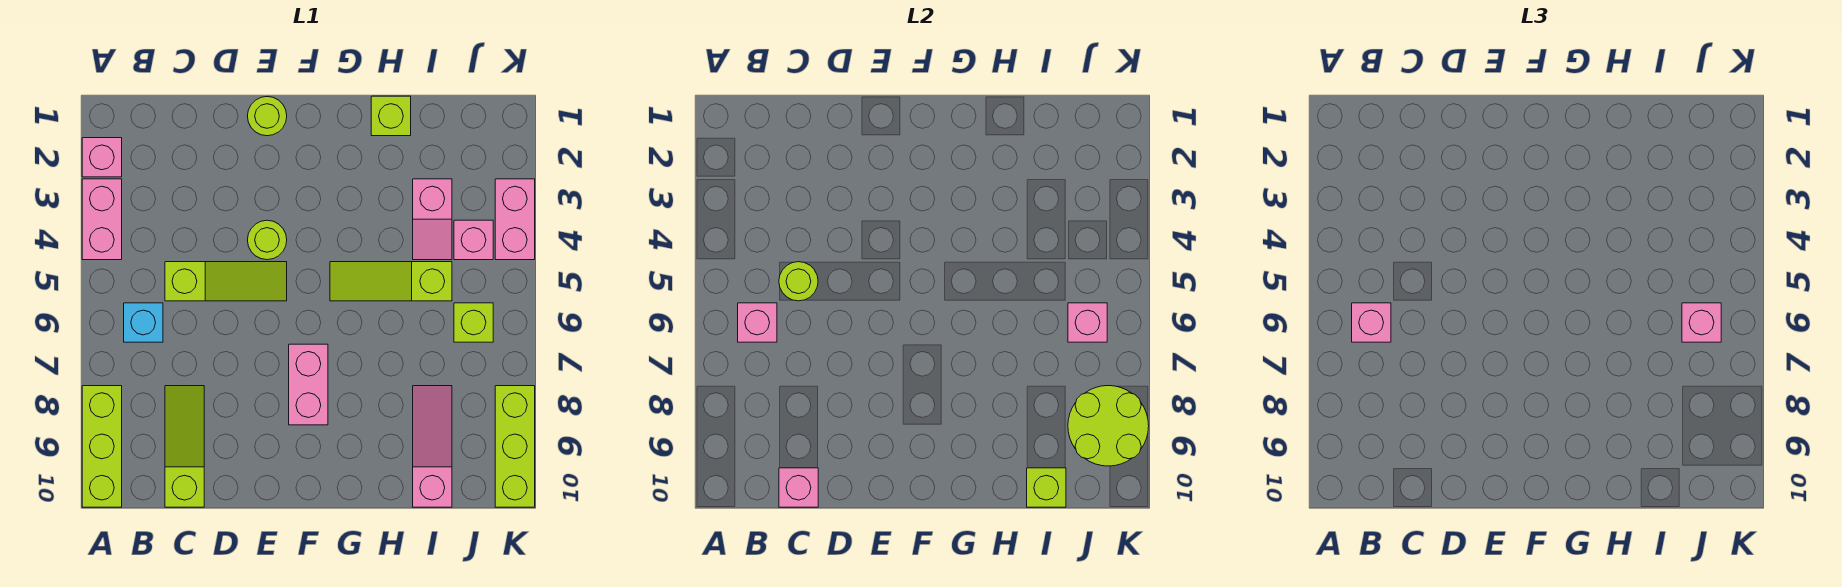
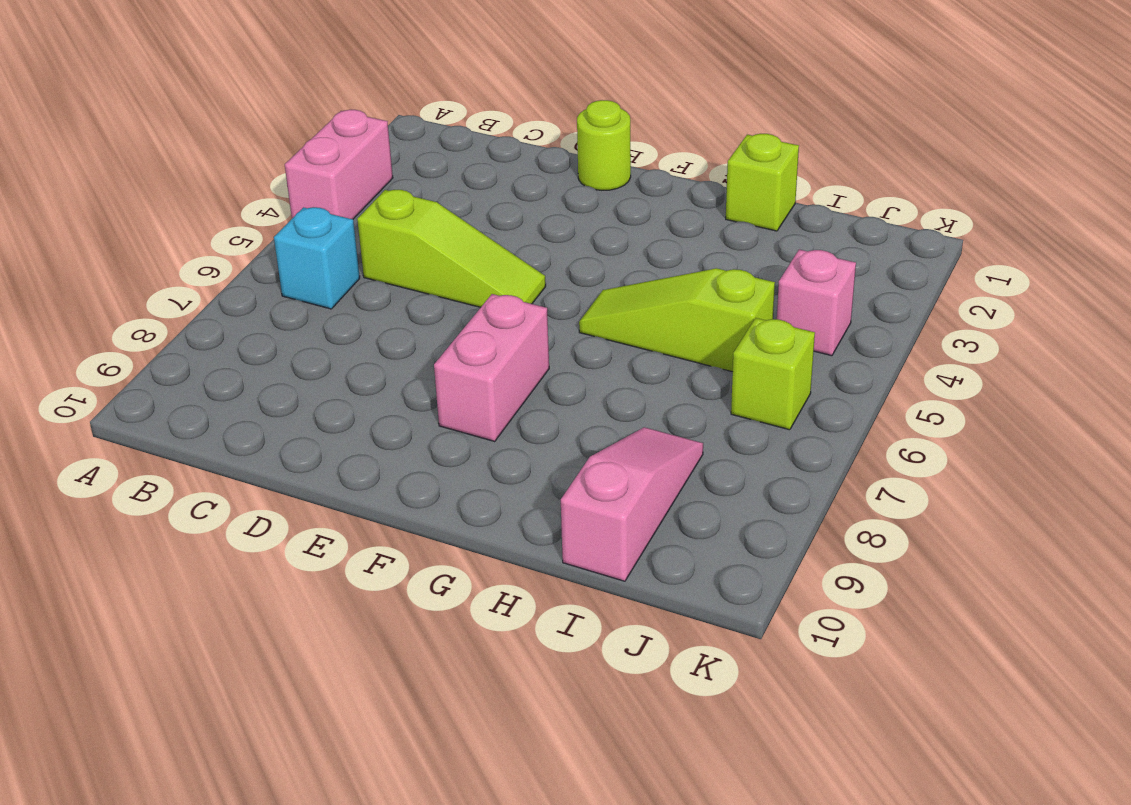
none -> pink brick A2 level 1
none -> lime brick A8:A10 level 1
none -> lime slope C8:C10 level 1 top 10

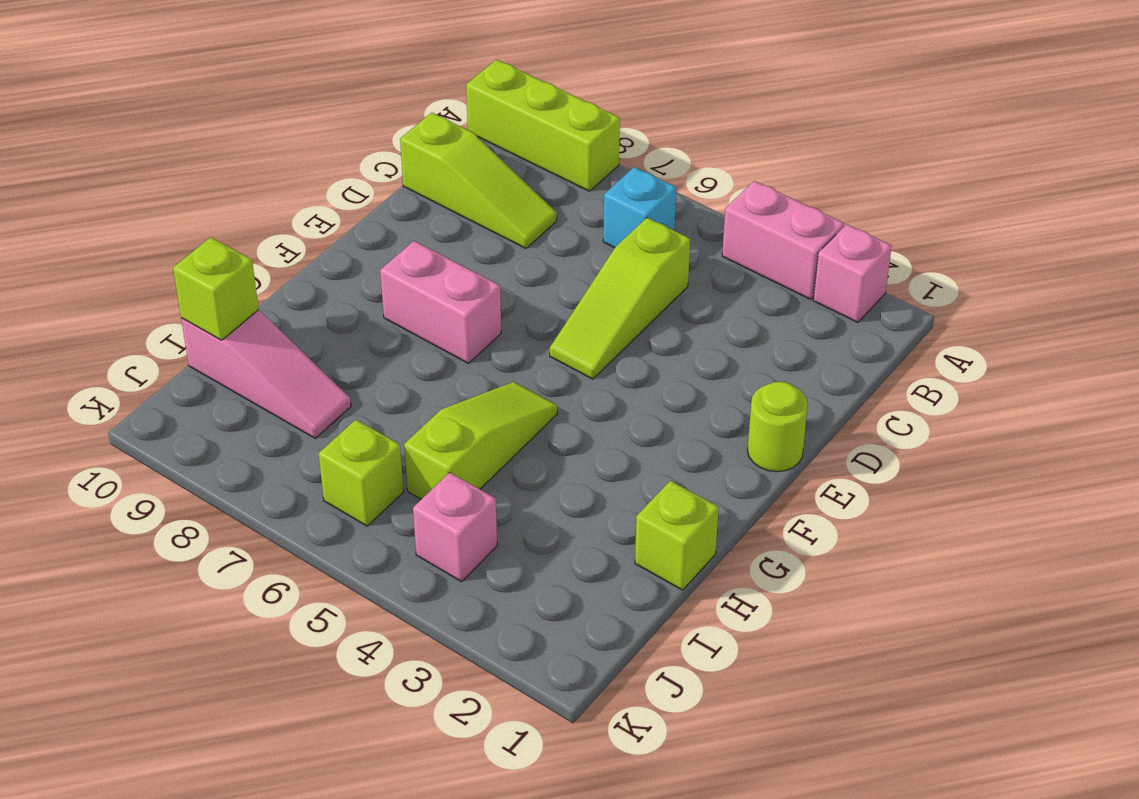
none -> lime round brick E4 level 1
none -> pink slope I3:I4 level 1 top 3
none -> pink brick K3:K4 level 1

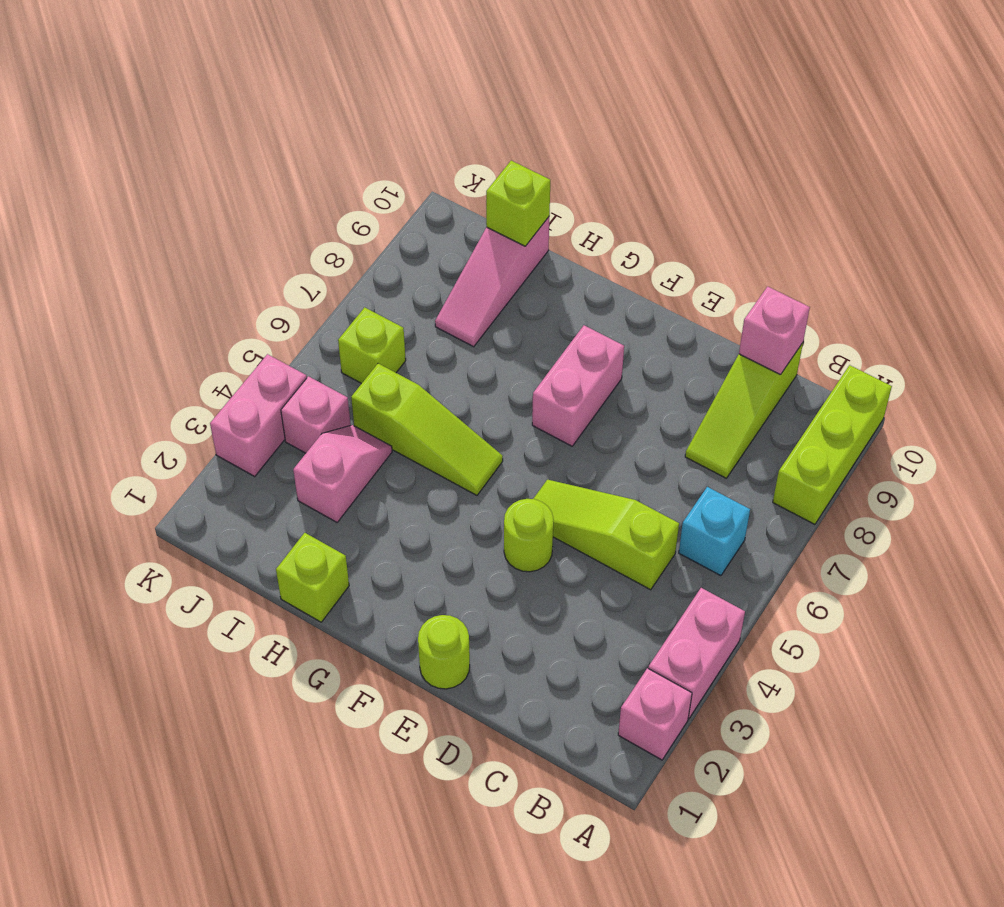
none -> lime brick K8:K10 level 1
none -> pink brick B6 level 2
none -> lime round brick C5 level 2

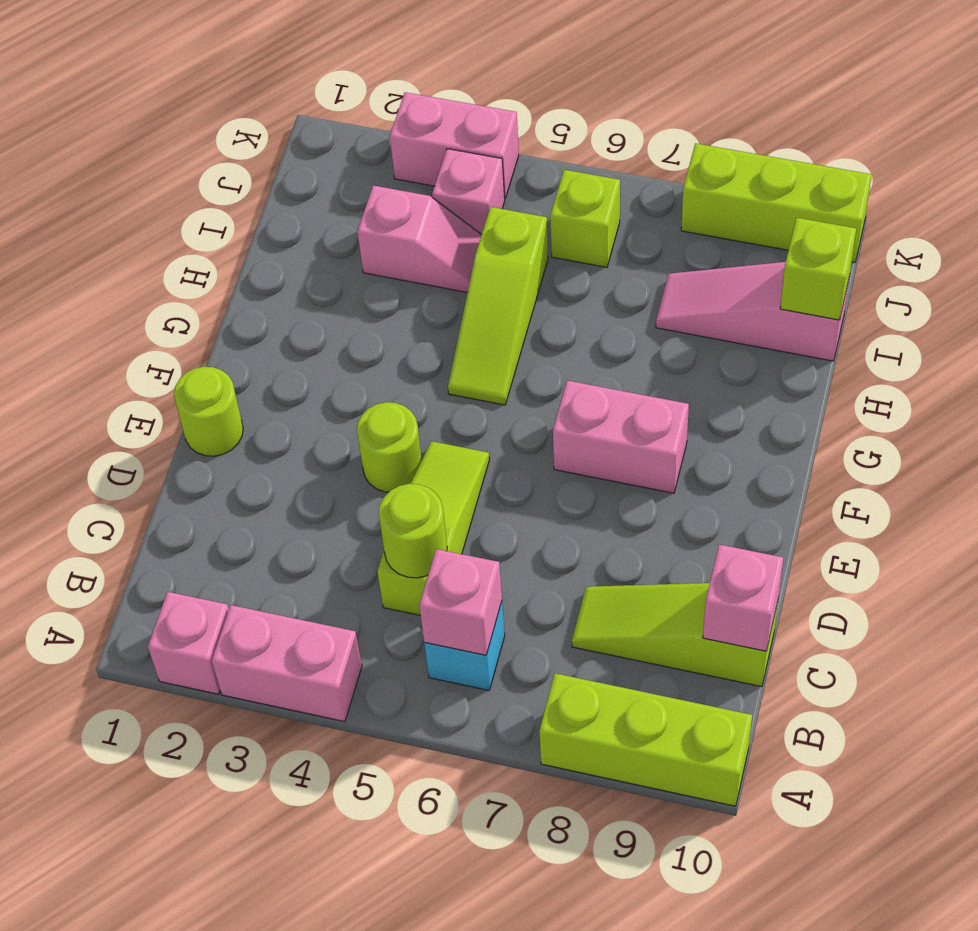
none -> lime brick H1 level 1
none -> pink brick J6 level 2
none -> lime round brick J8:K9 level 2

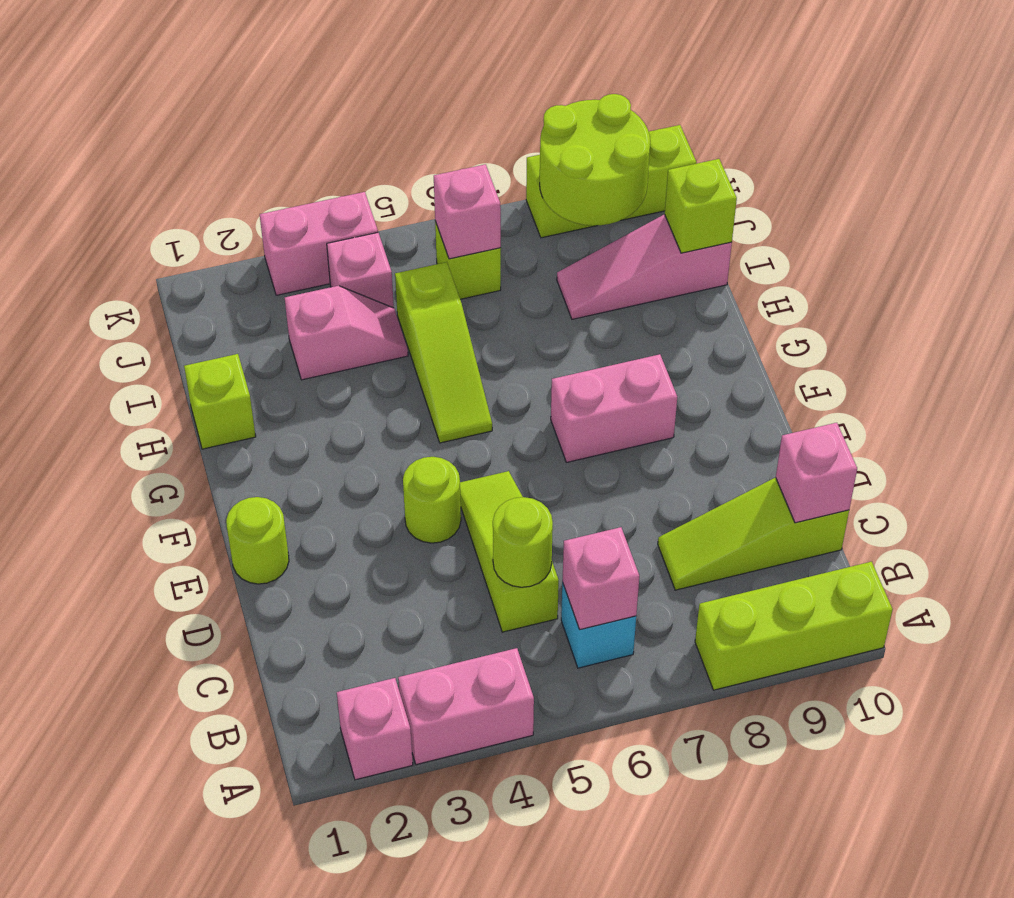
none -> pink brick B6 level 3
none -> pink brick J6 level 3

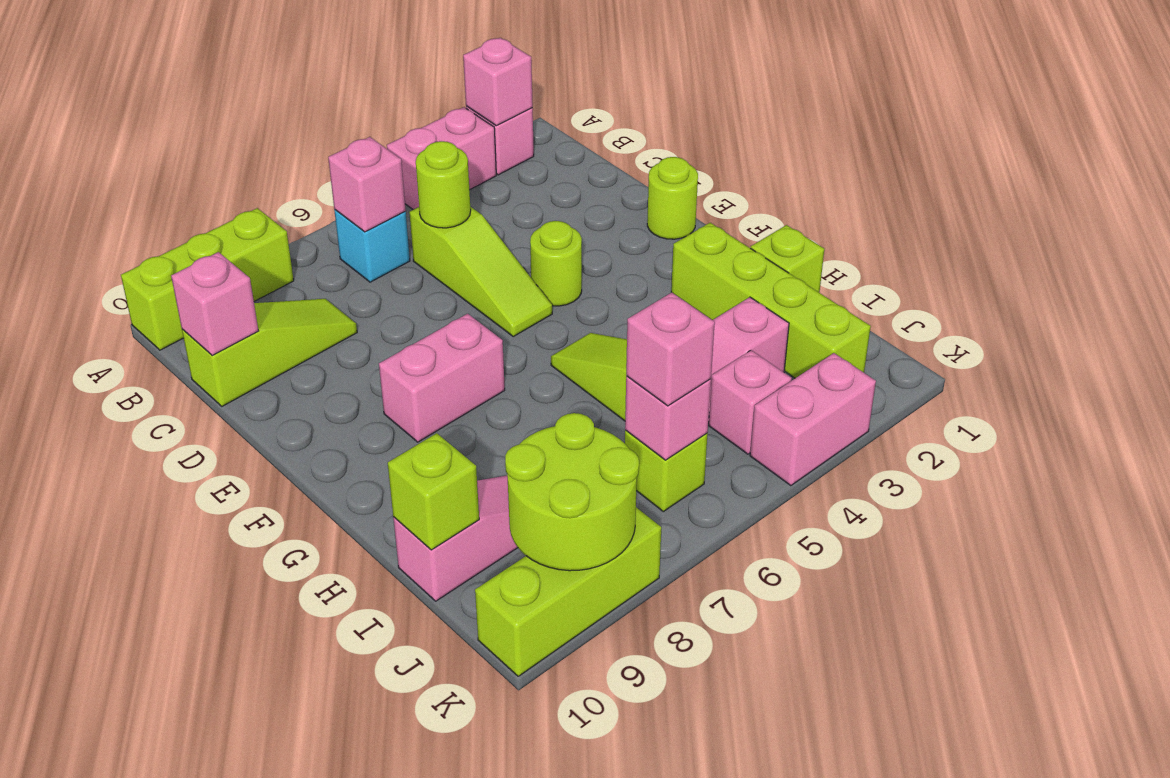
pink brick A2 level 2 -> pink brick B6 level 3
lime brick G2:J2 level 1 -> none

